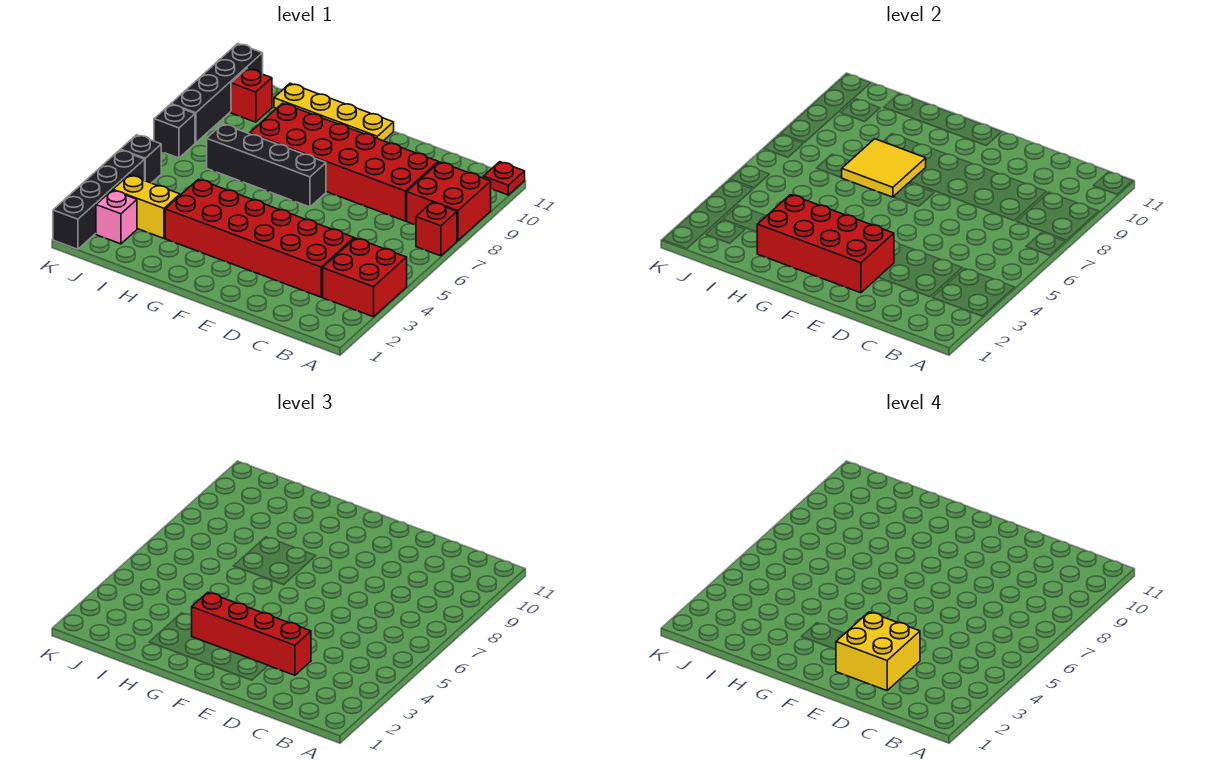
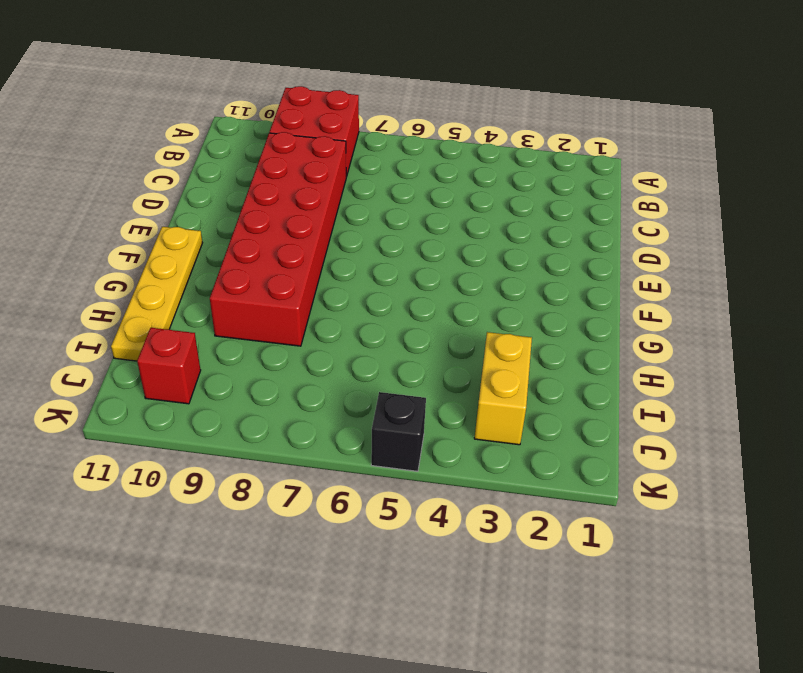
none -> red brick A3:B4 level 1
none -> red brick A7 level 1
none -> red plate A11 level 1

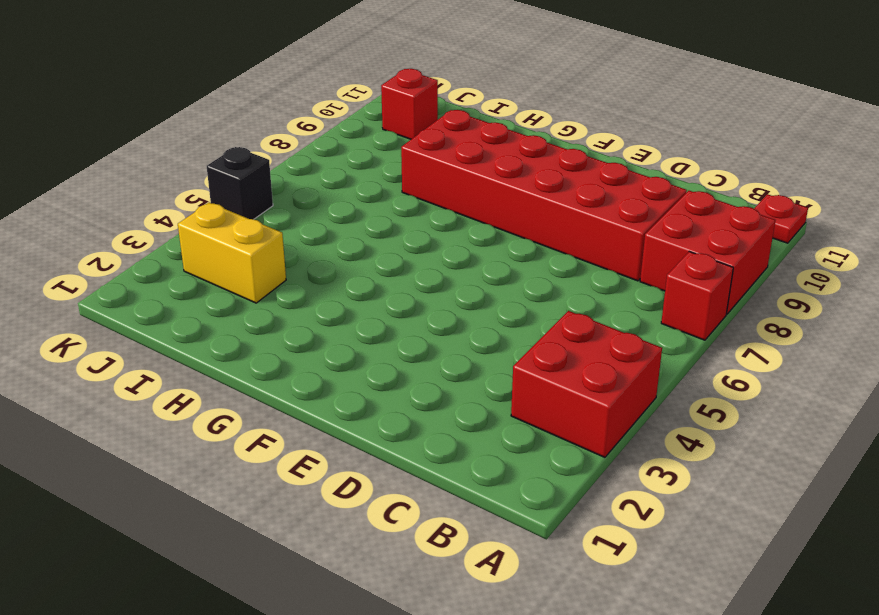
none -> red brick C3:H4 level 1
none -> black brick F7:I7 level 1
none -> yellow plate F11:I11 level 1

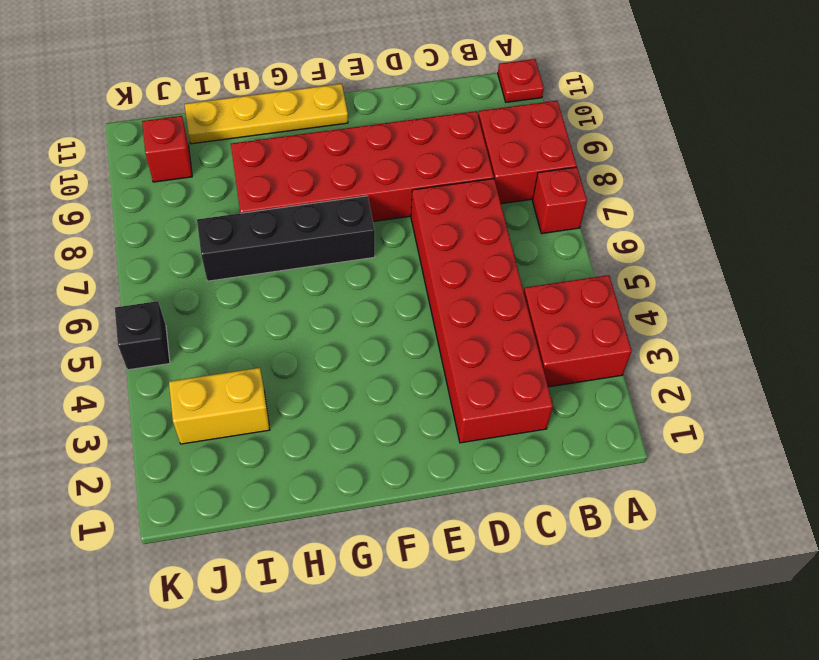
red brick C2:D7 level 1 -> red brick C3:H4 level 1
none -> pink brick J2 level 1
none -> black brick K1:K4 level 1
none -> black brick K7 level 1

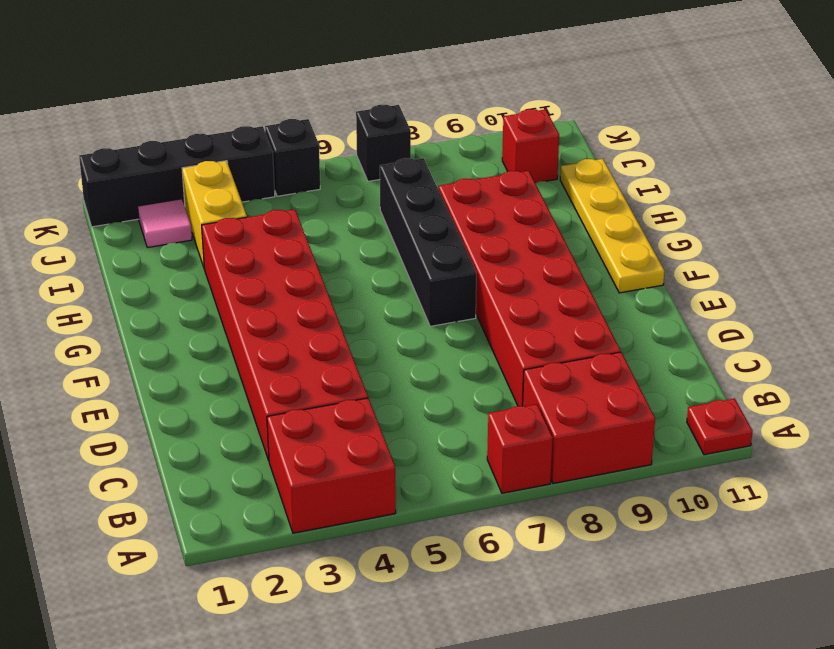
pink tile J2 level 1 -> pink brick J2 level 1
none -> black brick K8:K11 level 1
none -> red brick E2:H3 level 2
none -> yellow tile G7:H8 level 2

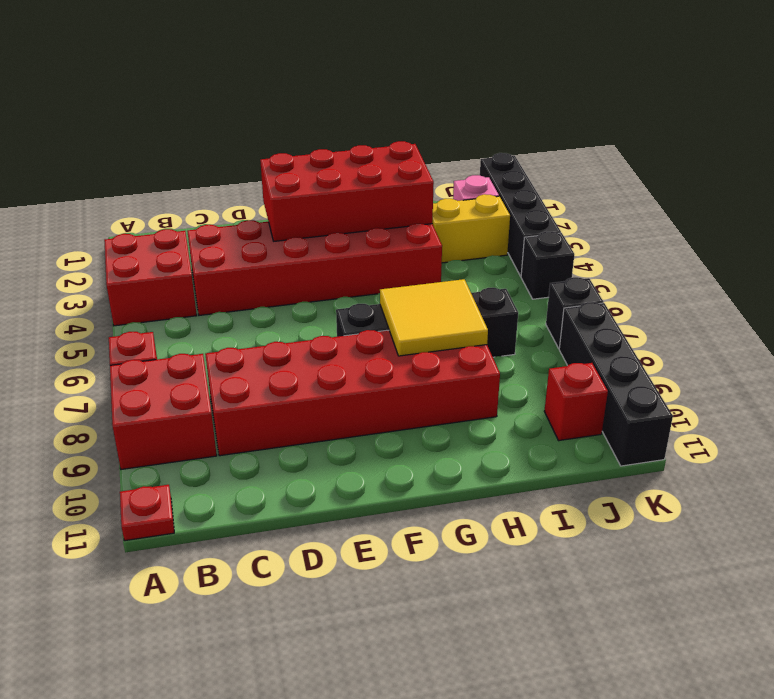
none -> yellow plate F11:I11 level 1
none -> red brick D3:G3 level 3
none -> yellow brick D2:E3 level 4

